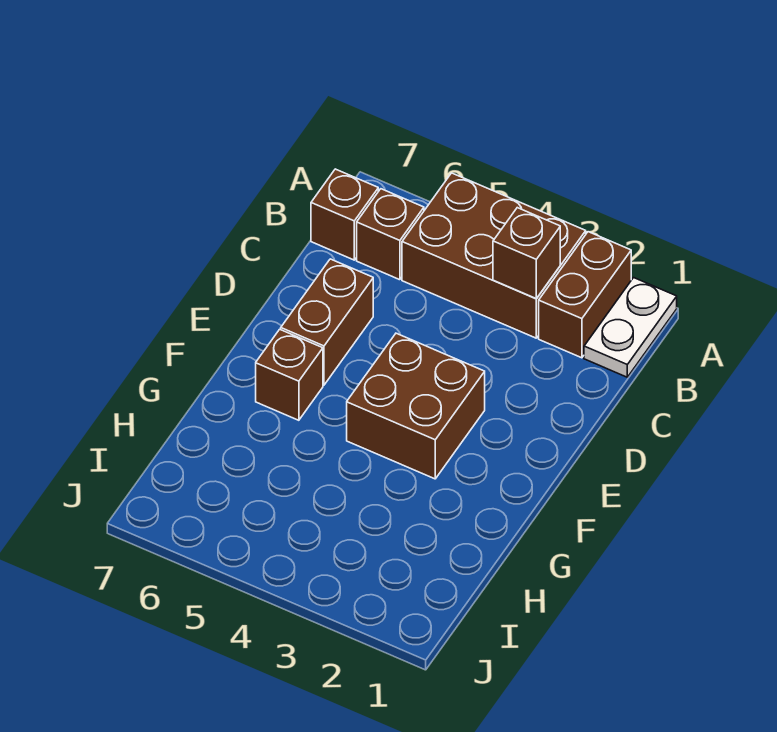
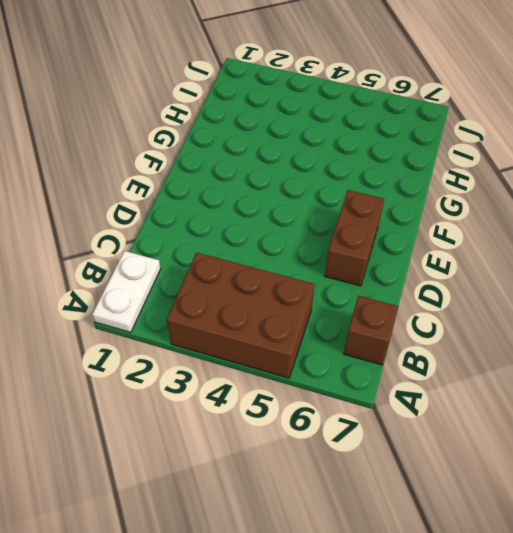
none -> brown brick A2:B2 level 1
none -> brown brick B6 level 1

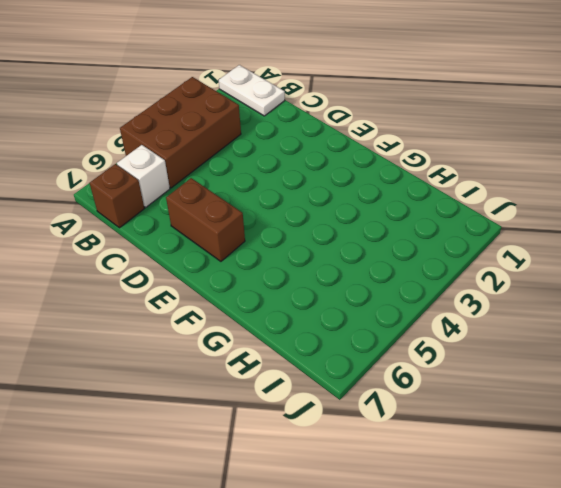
white brick B6 level 1 -> brown brick B6 level 1
none -> brown brick A2:B2 level 1
none -> brown brick E3:F4 level 1

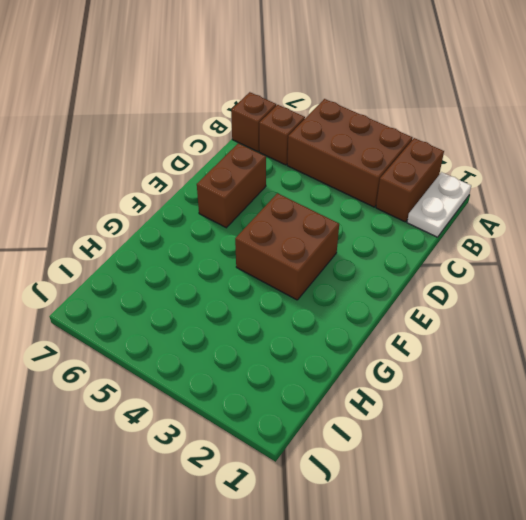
none -> brown brick F6 level 1
none -> brown brick B3 level 2

